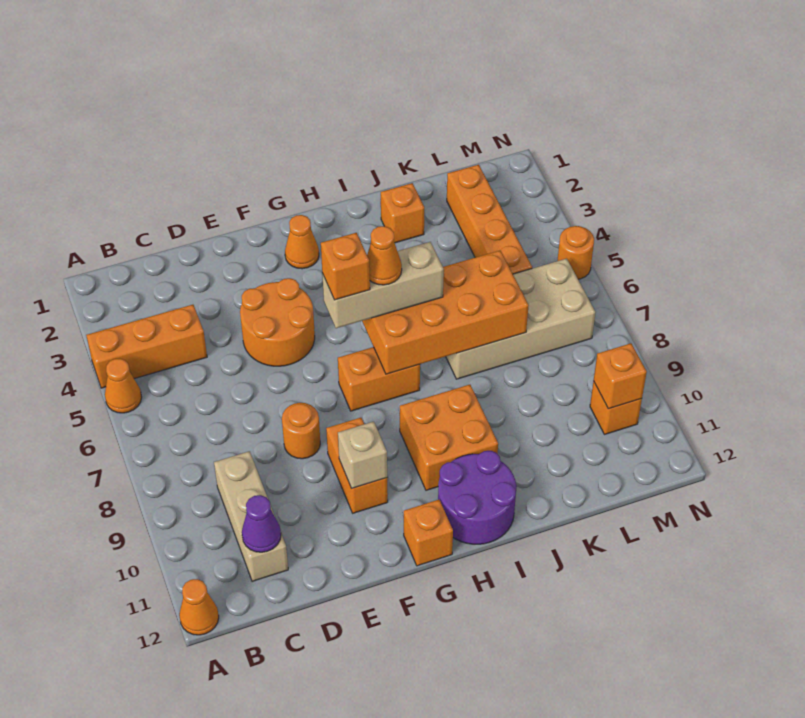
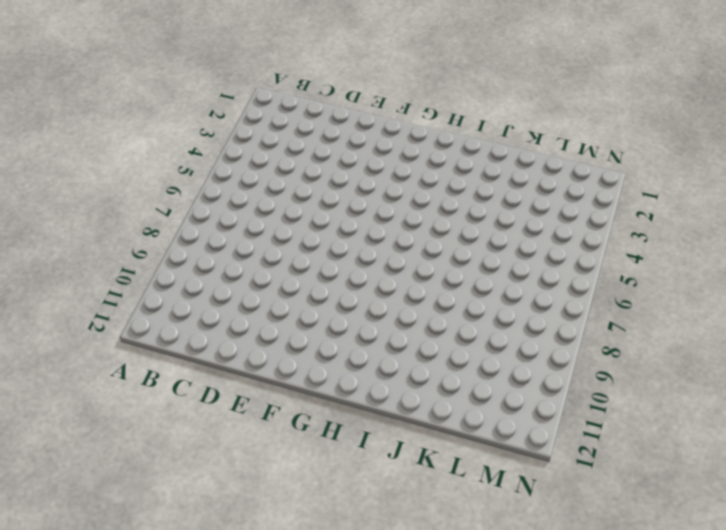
none -> orange brick A4:C4 level 1
none -> orange cone A5 level 1
none -> orange cone A12 level 1

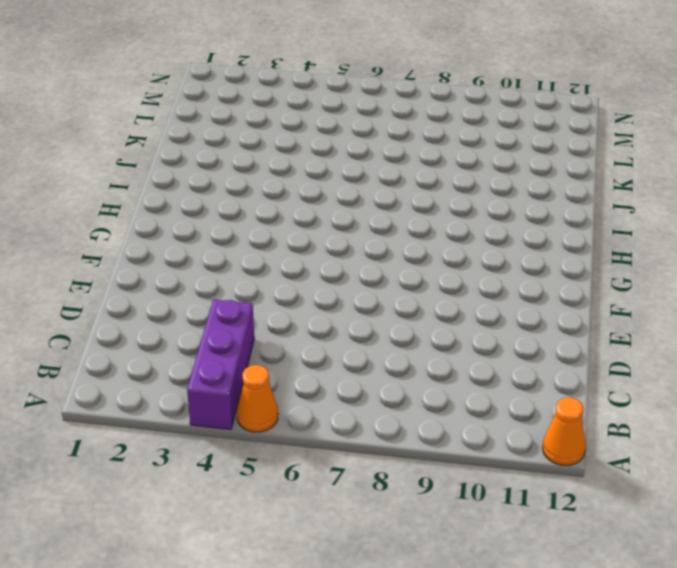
purple brick A4:C4 level 1 -> orange brick A4:C4 level 1
none -> tan brick C9:C11 level 1
none -> orange round brick E4:F5 level 1
none -> orange round brick E8 level 1

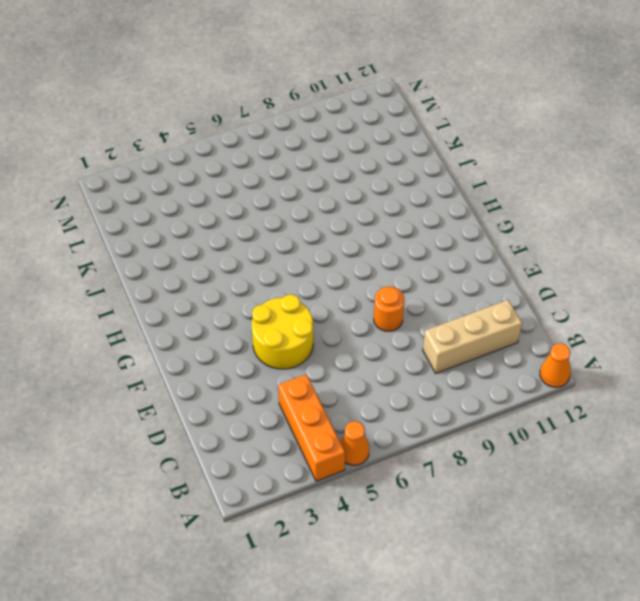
yellow round brick E4:F5 level 1 -> orange round brick E4:F5 level 1
none -> orange brick F9:F10 level 1
none -> orange cone G2 level 1
none -> orange brick G7:H7 level 1

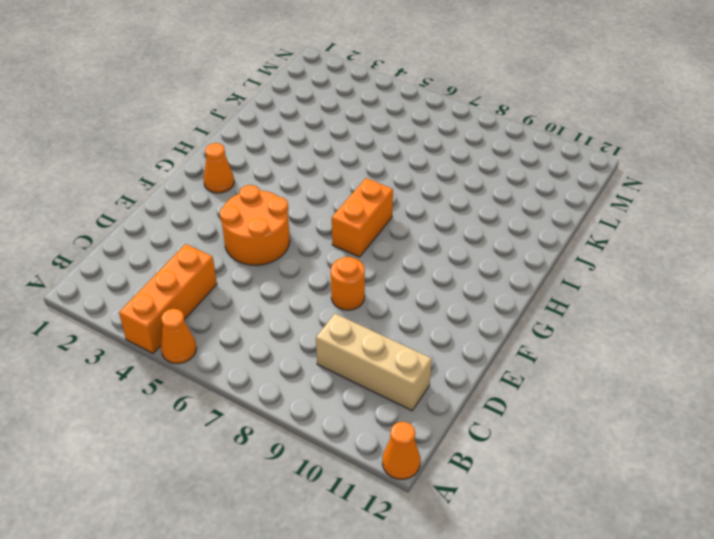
none -> orange brick F9:F10 level 1
none -> orange brick G12 level 1
none -> orange brick H9:I10 level 1

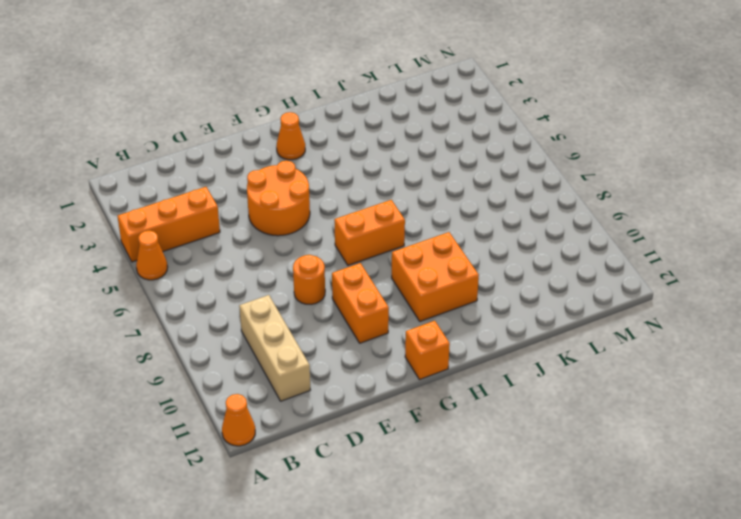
none -> purple round brick H11:I12 level 1
none -> orange brick J2 level 1
none -> tan brick J6:M7 level 1

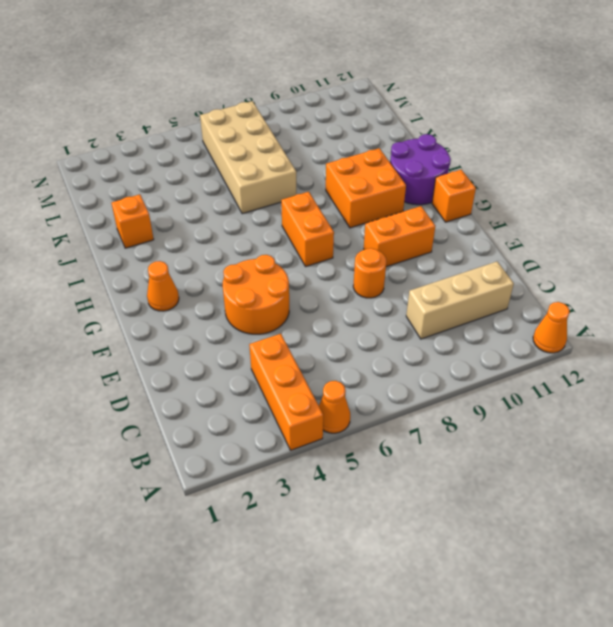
none -> orange brick L2:L5 level 1
none -> orange brick M10 level 1
none -> orange round brick N5 level 1

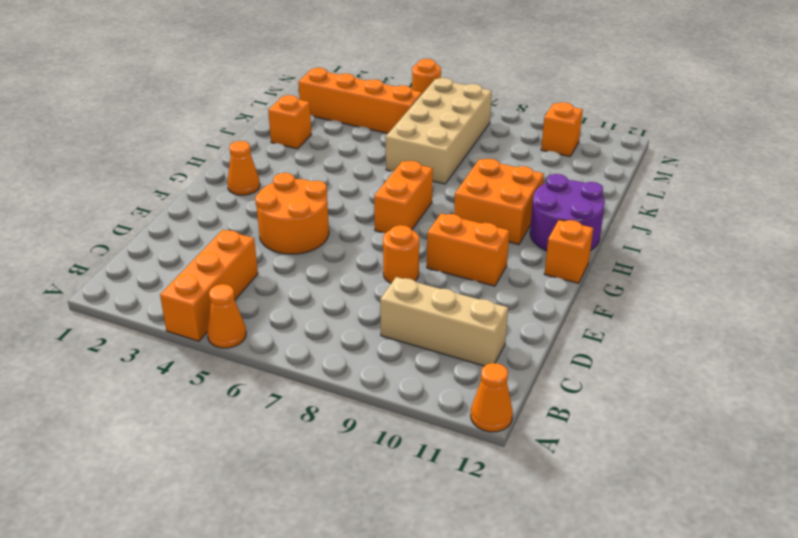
none -> purple cone C11 level 2
none -> tan brick F10 level 2
none -> orange brick H6:K7 level 2

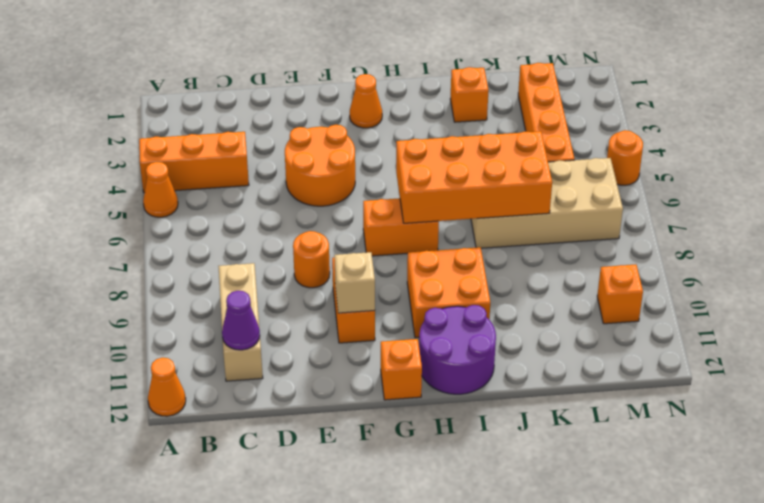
none -> orange brick M10 level 2
none -> tan brick G6:I6 level 3
none -> orange brick G6 level 4

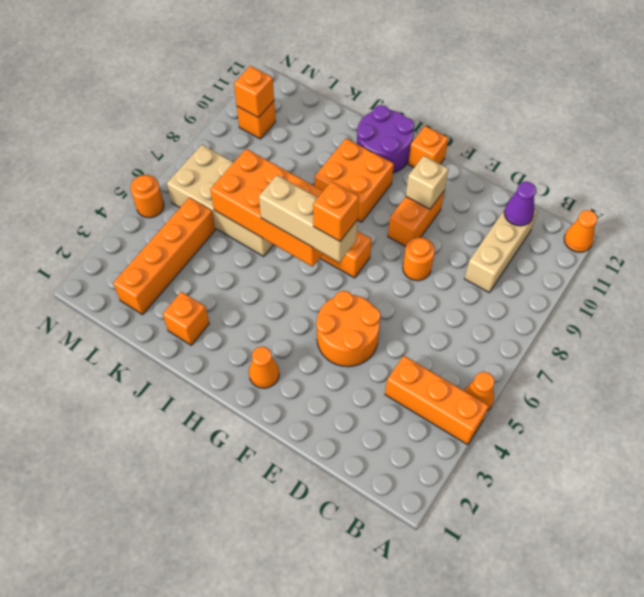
none -> orange cone H6 level 4

